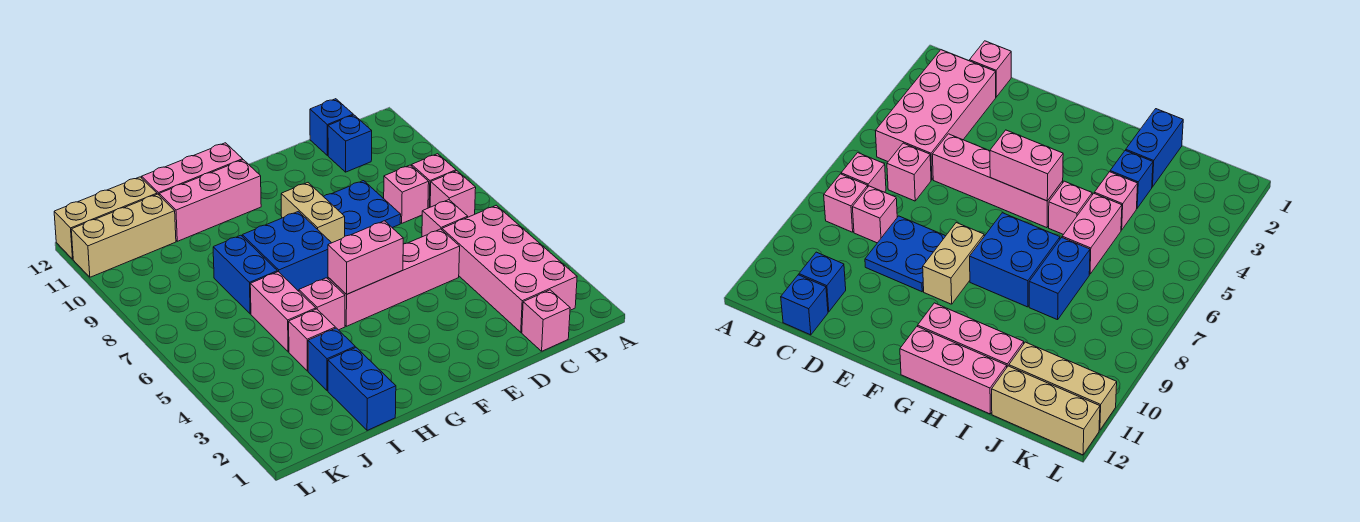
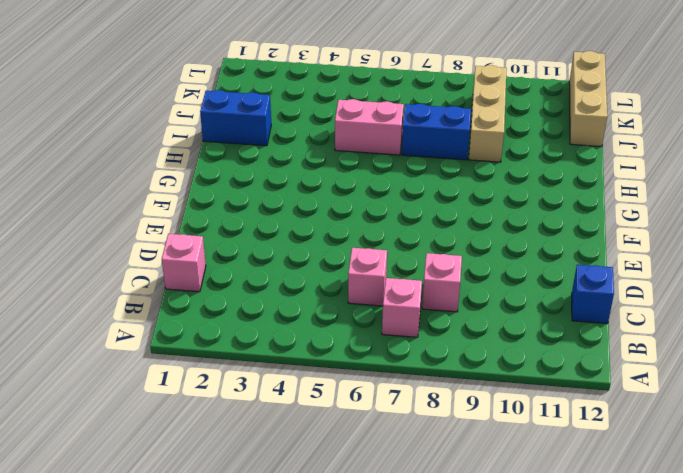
tan brick I9:K9 level 1 -> tan brick J11:L11 level 1
none -> pink brick B2:C5 level 1
none -> pink brick B8 level 1
none -> blue brick C11 level 1

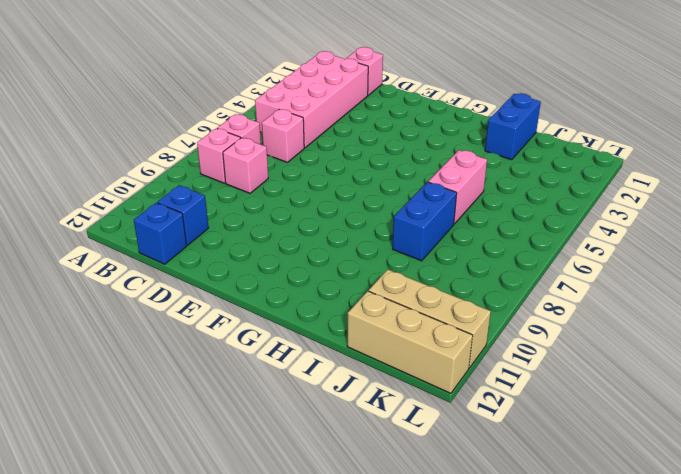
none -> pink brick D5:G5 level 1
none -> blue plate D8:E9 level 1
none -> tan brick F8:F9 level 1

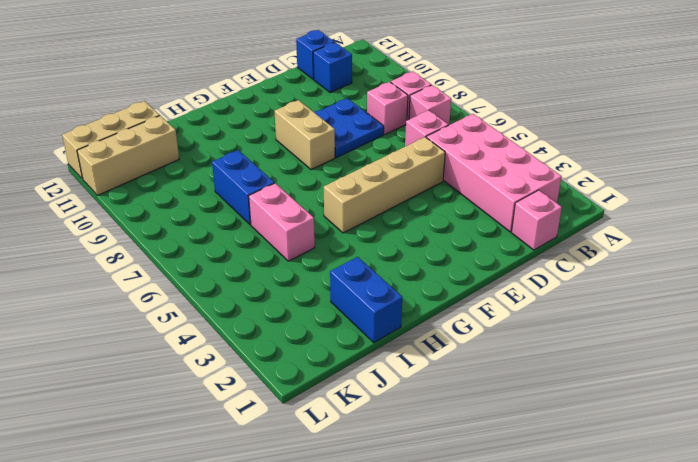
tan brick D5:G5 level 1 -> pink brick D5:G5 level 1
none -> blue brick G7:H8 level 1
none -> pink brick G11:I11 level 1
none -> pink brick G12:I12 level 1

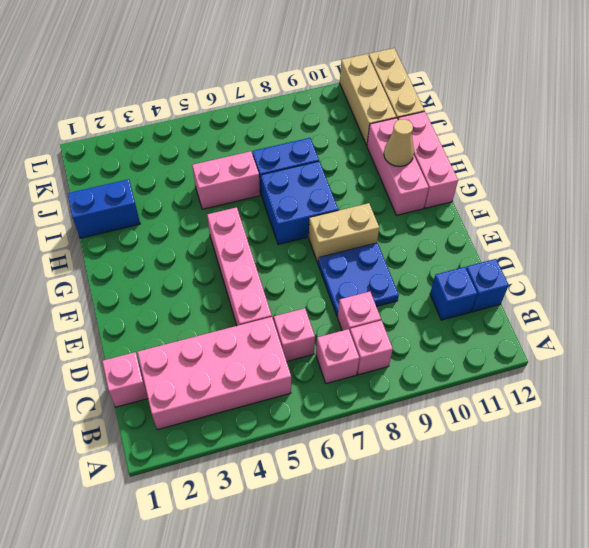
tan cone H11 level 2 -> none
none -> pink brick H5 level 1
none -> blue brick I3 level 1
none -> pink brick I4 level 1

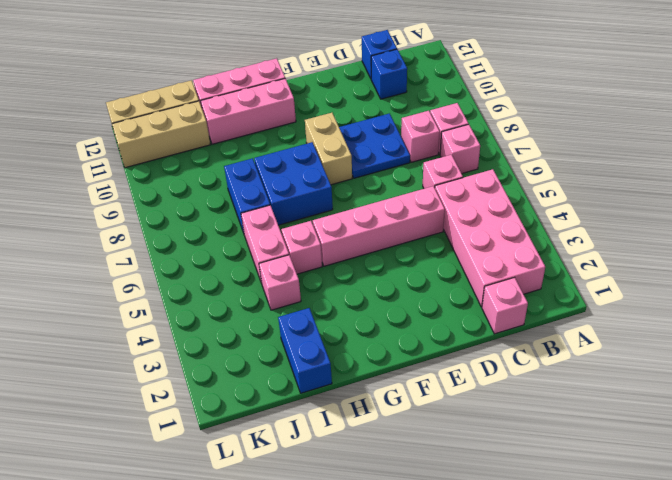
none -> blue brick I3 level 1
none -> pink brick F5:G5 level 2

